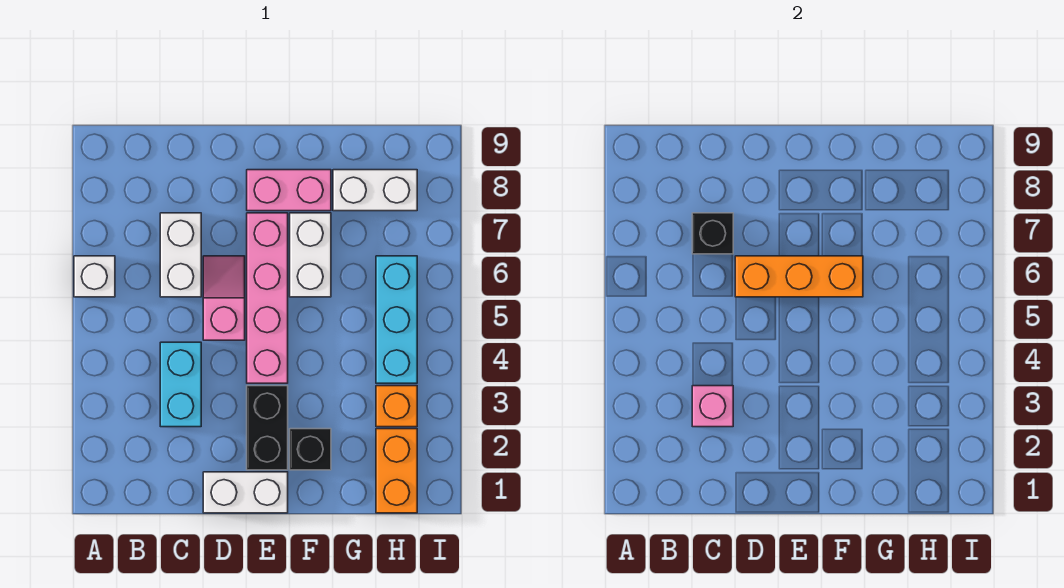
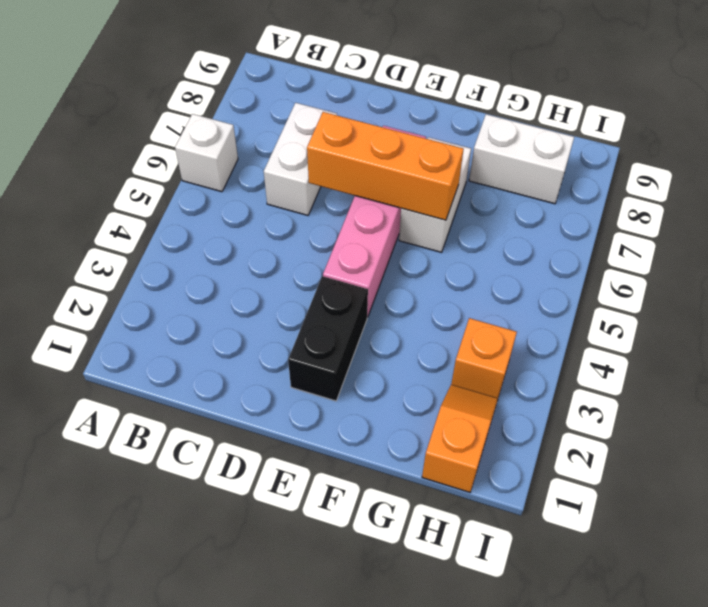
orange slope H1:H2 level 1 top 1 -> orange brick H1:H2 level 1
none -> cyan brick C3:C4 level 1
none -> white brick D1:E1 level 1
none -> pink slope D5:D6 level 1 top 5

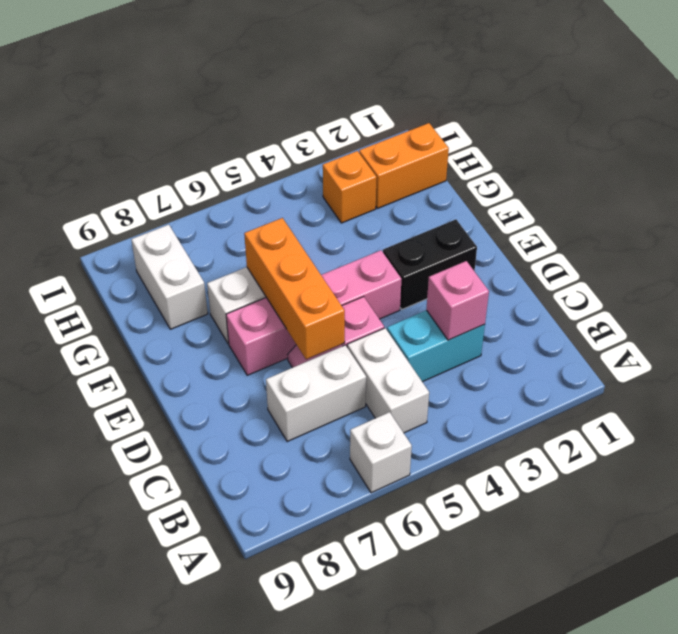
white brick B5:C5 level 1 -> white brick D1:E1 level 1
none -> pink brick E8:F8 level 1
none -> black brick F2 level 1
none -> cyan brick H4:H6 level 1

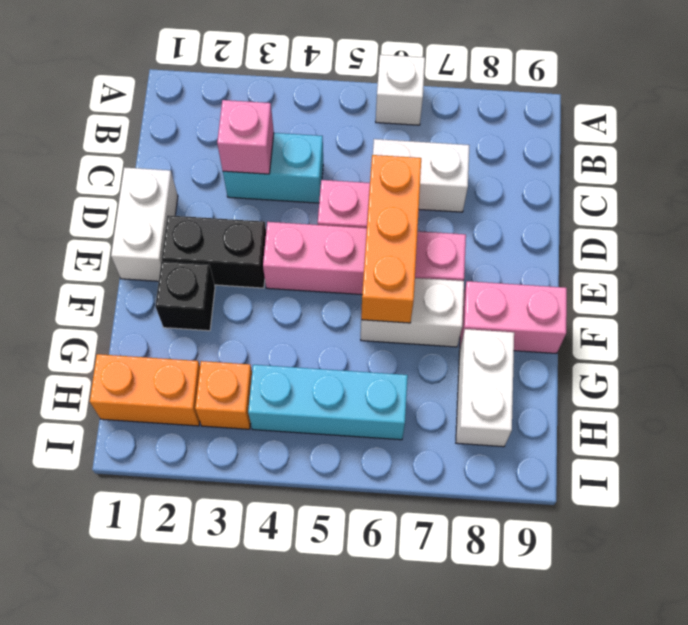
pink brick F8:F9 level 1 -> pink brick E8:F8 level 1
none -> black brick C7 level 2

